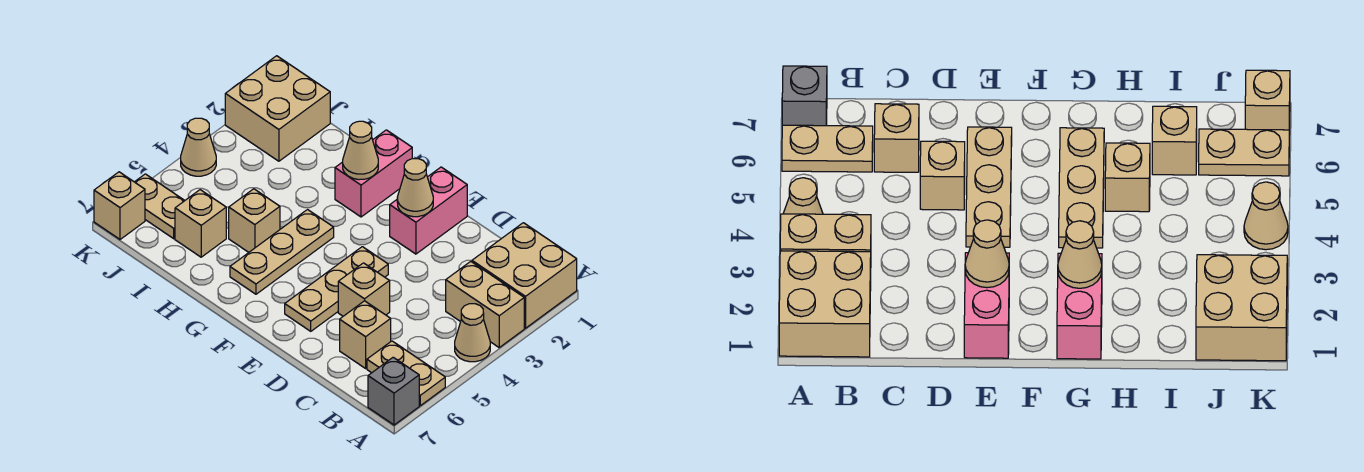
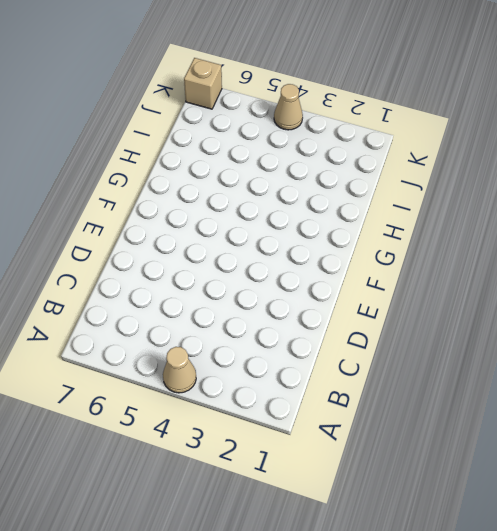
none -> tan brick A1:B2 level 1
none -> tan brick A3:B3 level 1
none -> tan plate A6:B6 level 1

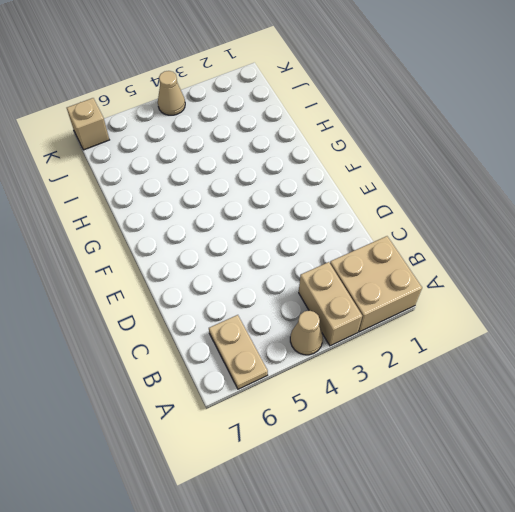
none -> grey brick A7 level 1
none -> tan brick C6 level 1
none -> tan brick D5 level 1

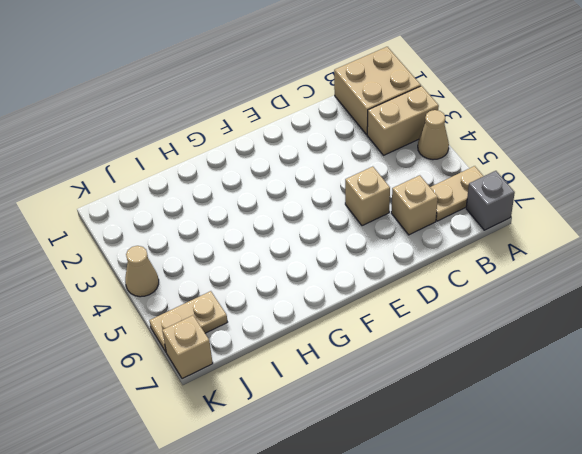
none -> pink brick E1:E2 level 1
none -> tan plate E4:E6 level 1
none -> pink brick G1:G2 level 1

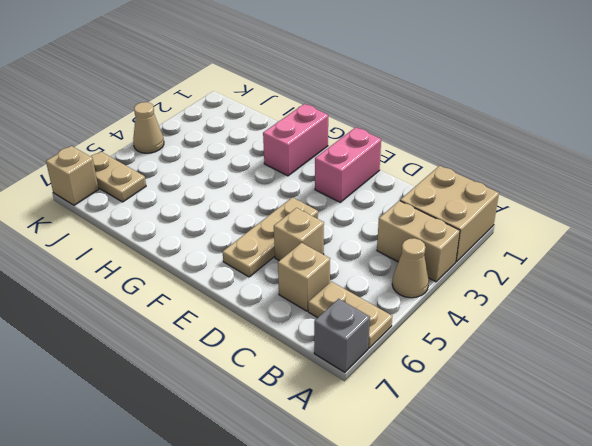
none -> tan plate G4:G6 level 1
none -> tan brick H5 level 1
none -> tan brick I6 level 1

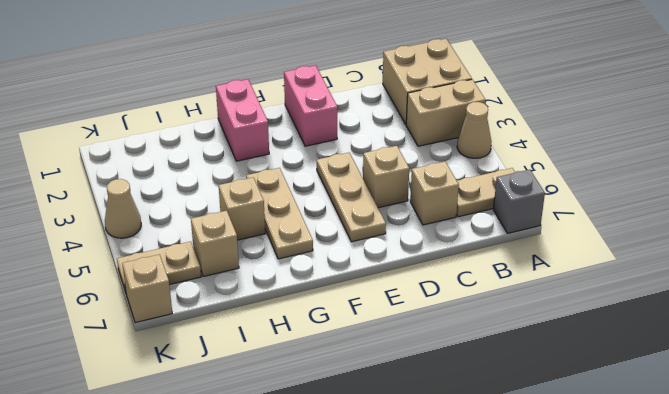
none -> tan brick J1:K2 level 1
none -> tan cone E2 level 2
none -> tan cone G2 level 2

